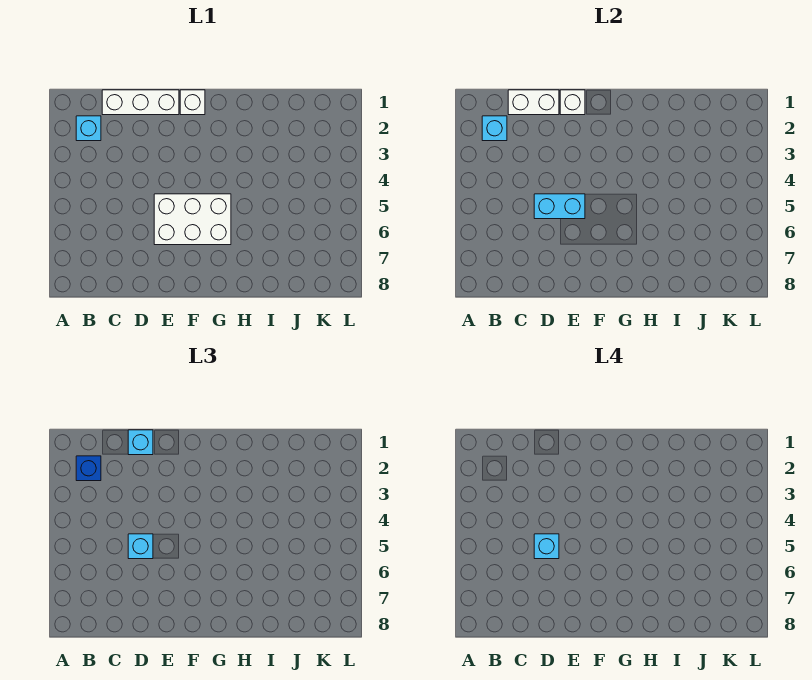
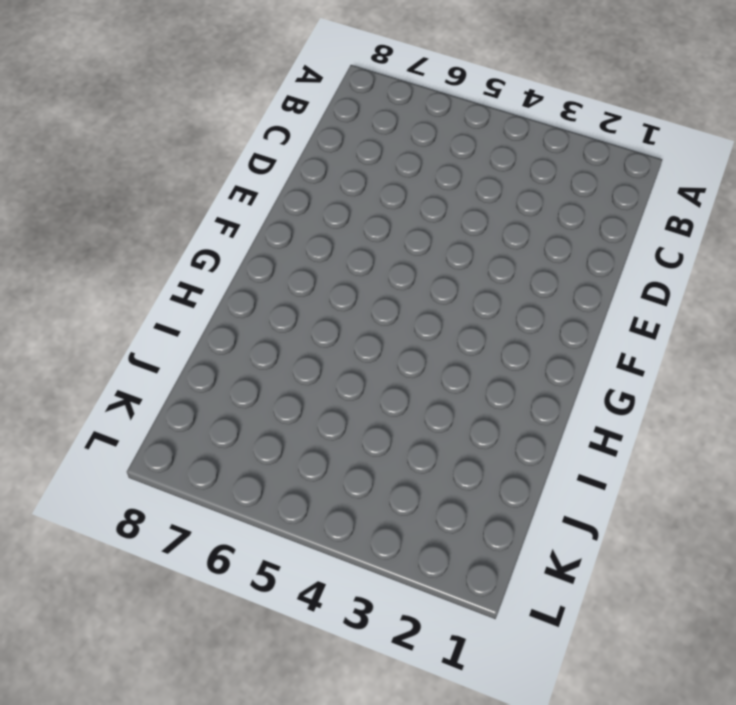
none -> cyan brick B2 level 1
none -> white brick C1:E1 level 1
none -> white brick E5:G6 level 1

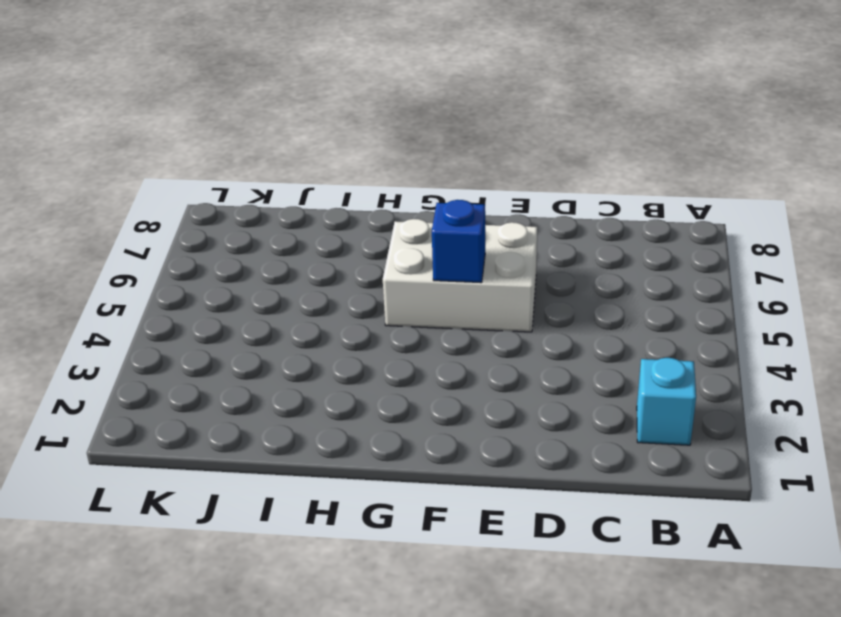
blue brick F5 level 2 -> blue brick B2 level 3
none -> white brick C1:E1 level 1
none -> white brick F1 level 1
none -> cyan brick B2 level 2

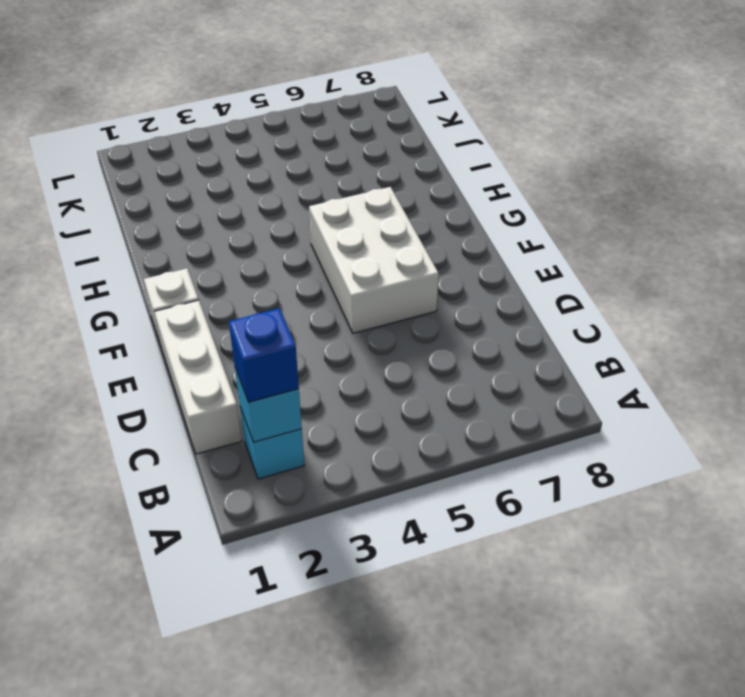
none -> white brick C1:D1 level 2
none -> cyan brick D5:E5 level 2
none -> white brick E1 level 2

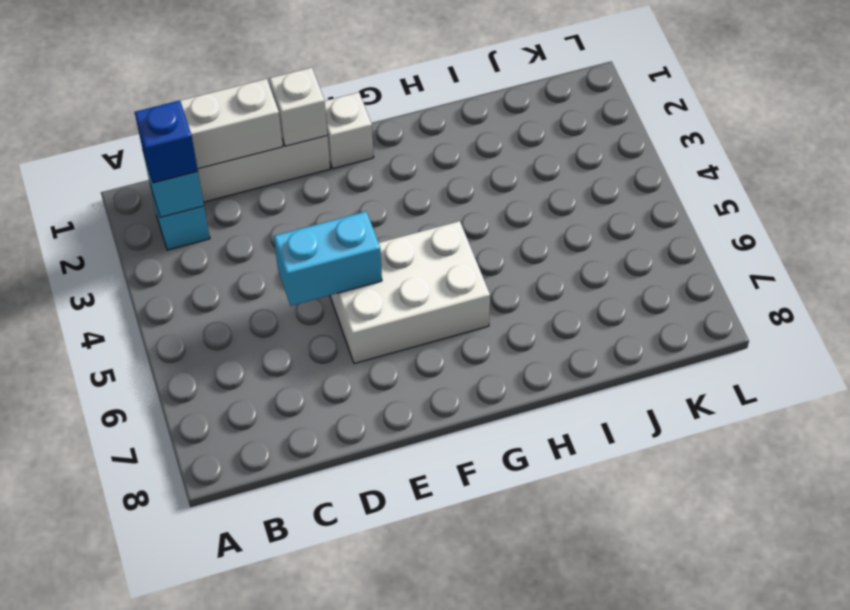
none -> cyan brick D1 level 3
none -> cyan brick D5 level 3
none -> cyan brick D5 level 4

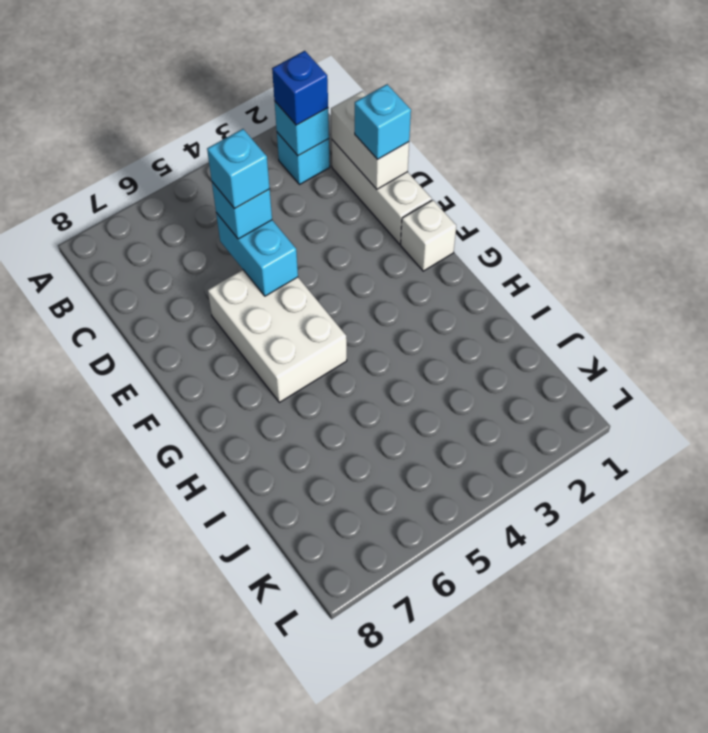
none -> white brick E1 level 2

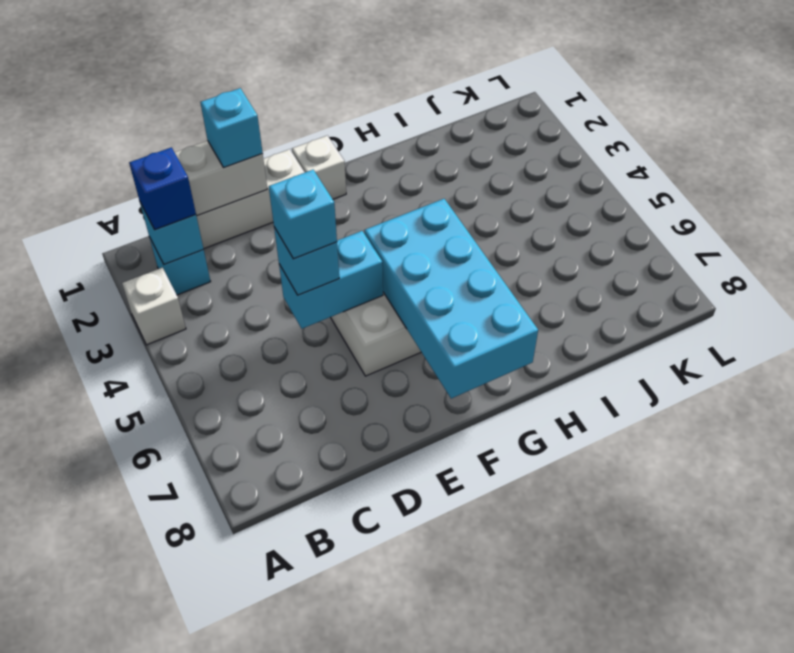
white brick A3 level 1 -> white brick E1 level 2
cyan brick F5:G8 level 2 -> none

